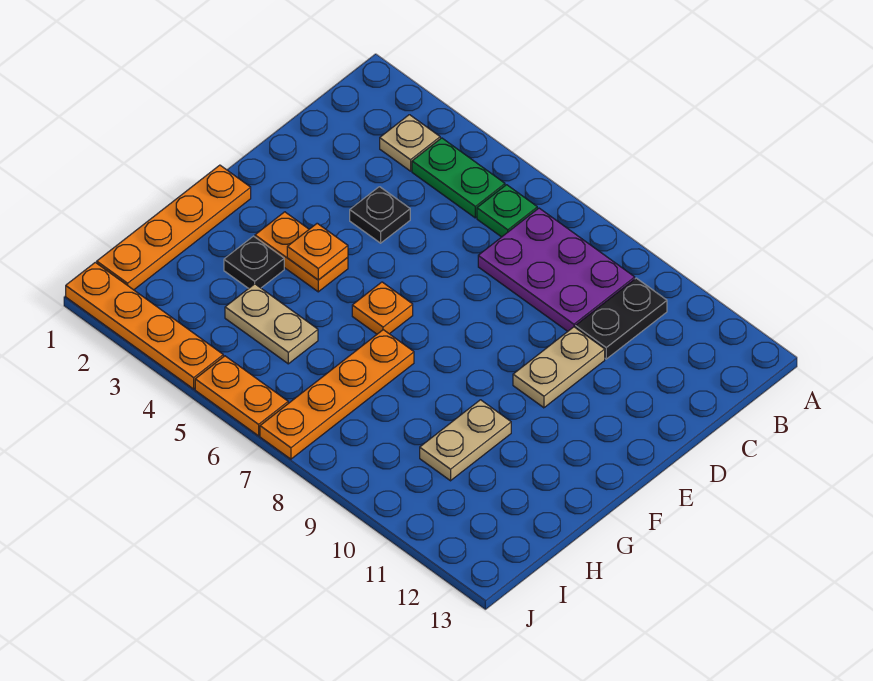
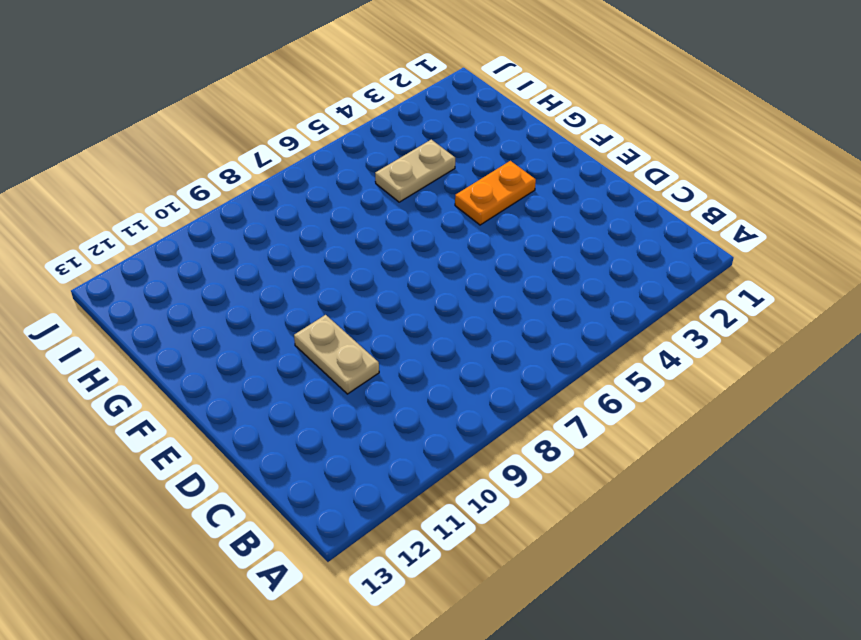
none -> tan plate B3 level 1
none -> green plate B4:B5 level 1
none -> green plate B6 level 1

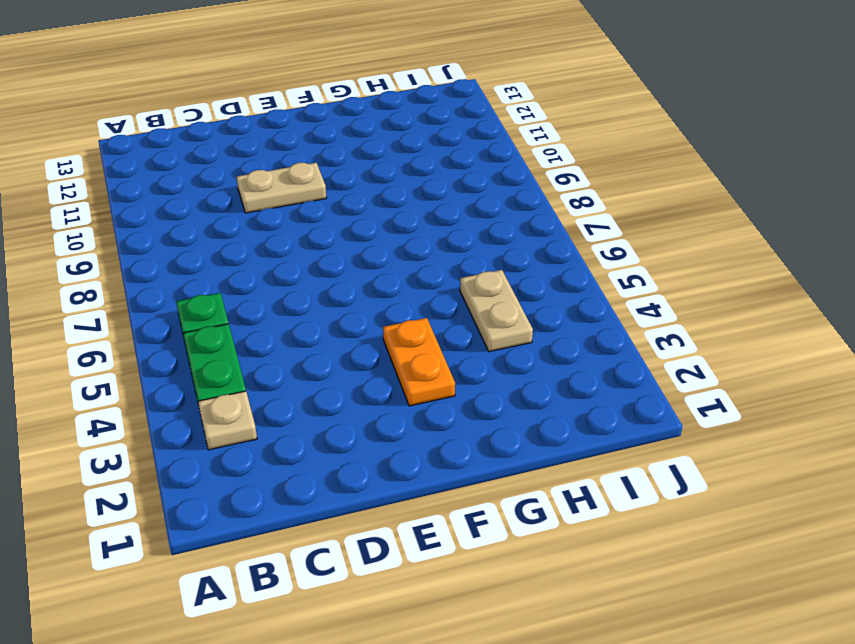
none -> purple plate B7:C9 level 1
none -> black plate B10:C10 level 1
none -> black plate D4 level 1

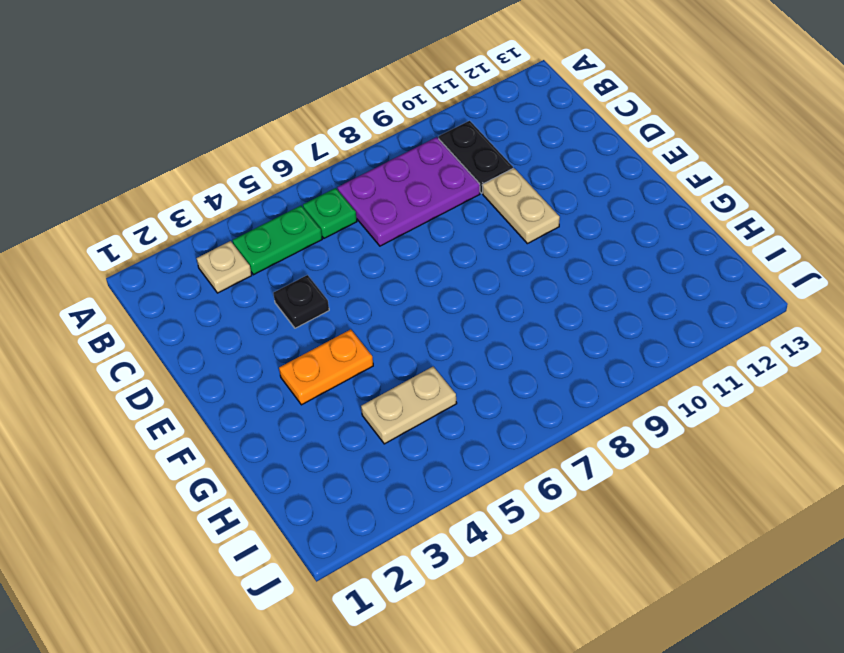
none -> orange plate F1:I1 level 1
none -> orange plate F6 level 1
none -> black plate G3 level 1

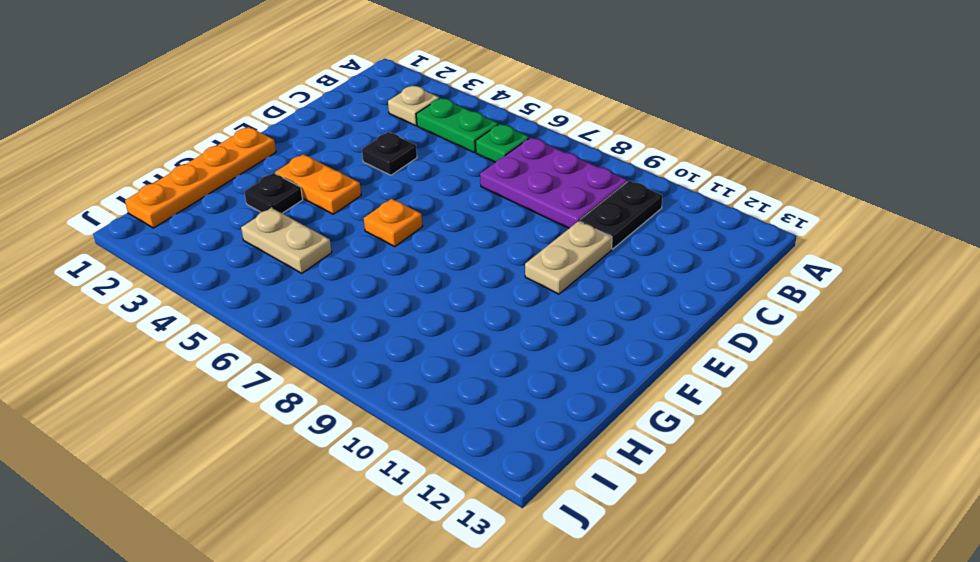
none -> orange plate G7:J7 level 1
none -> tan plate G10:H10 level 1
none -> orange plate J1:J4 level 1

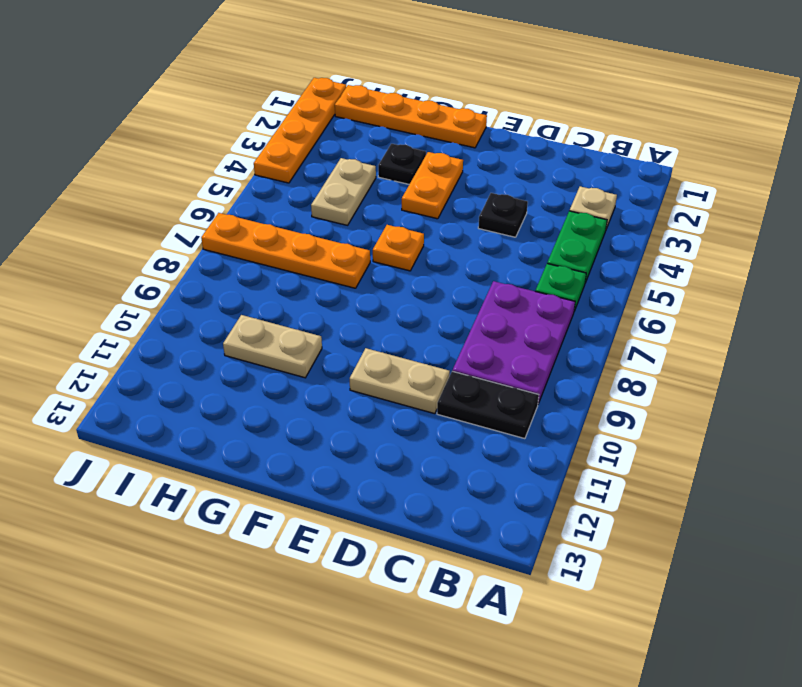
none -> orange plate J5:J6 level 1
none -> orange plate F4 level 2

